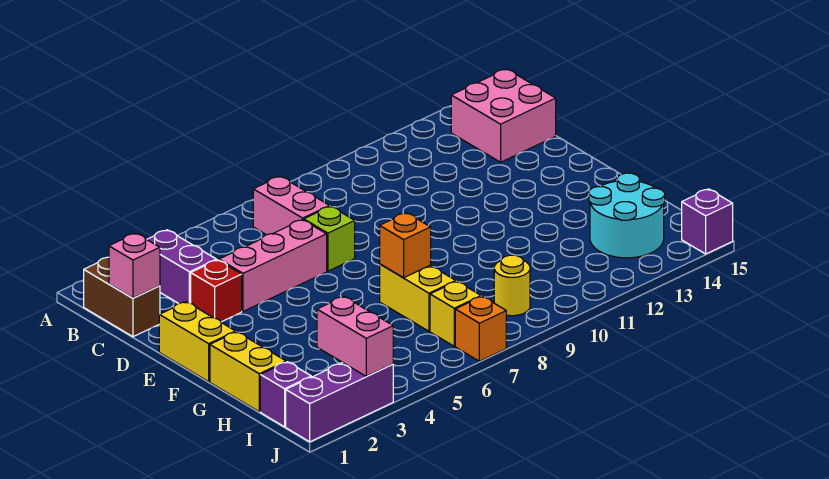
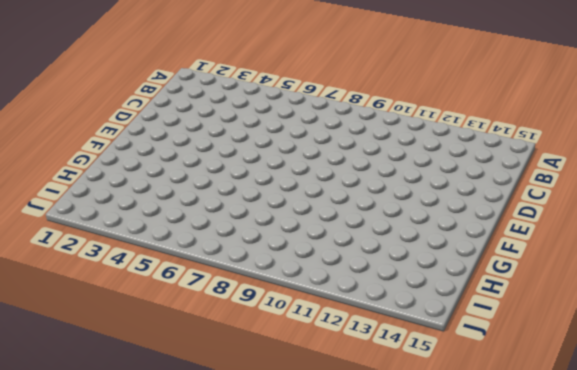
none -> brown brick B1:C1 level 1
none -> purple brick B3:C3 level 1
none -> pink brick B7:C7 level 1

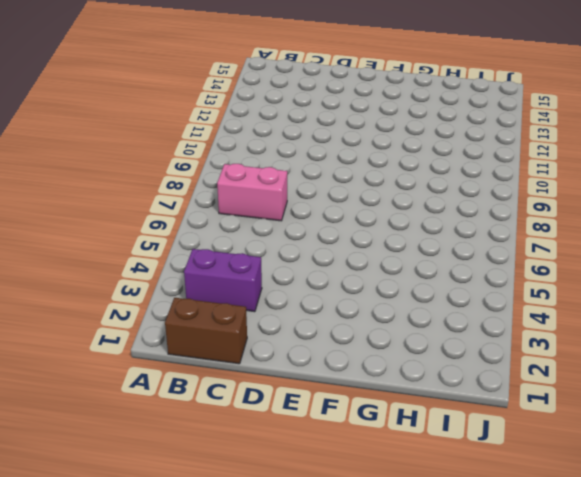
none -> pink brick B14:C15 level 1
none -> red brick D3 level 1
none -> pink brick D4:D6 level 1

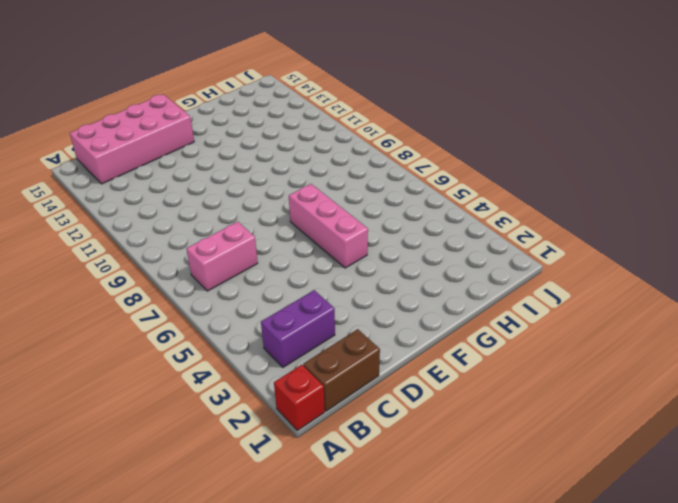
red brick A1 level 1 -> red brick D3 level 1
pink brick B14:E15 level 1 -> pink brick B14:C15 level 1
pink brick F5:F7 level 1 -> pink brick D4:D6 level 1
none -> lime brick D7 level 1
none -> yellow brick E1:F1 level 1
none -> yellow brick G1:H1 level 1

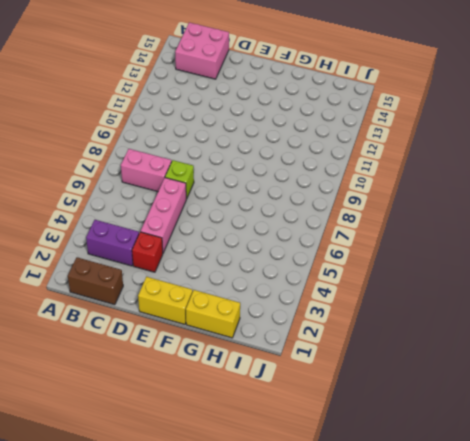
none -> yellow brick G7:H7 level 1
none -> cyan round brick H13:I14 level 1
none -> purple brick I1 level 1

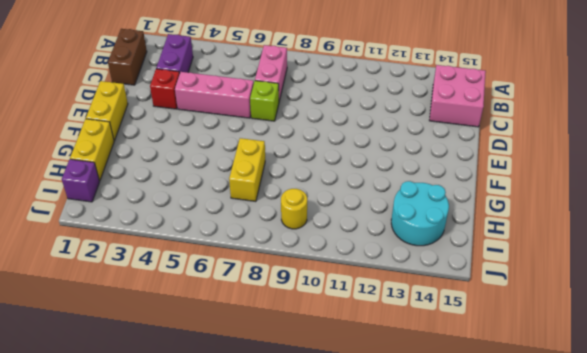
none -> yellow brick I7 level 1
none -> purple brick J1:J3 level 1
none -> orange brick J7 level 1

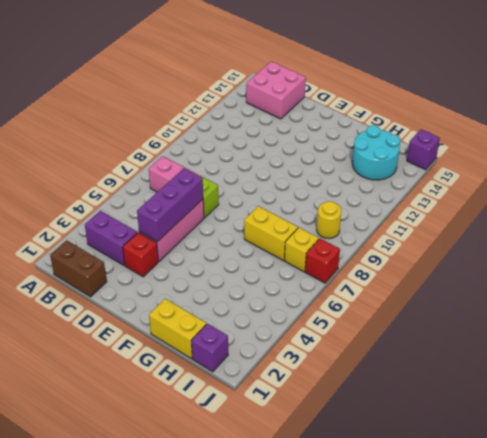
purple brick D4:D6 level 2 -> purple brick J1:J3 level 1
red brick J7 level 1 -> orange brick J7 level 1
none -> yellow brick E1:F1 level 1
none -> pink brick C1 level 2
none -> orange brick G7 level 2

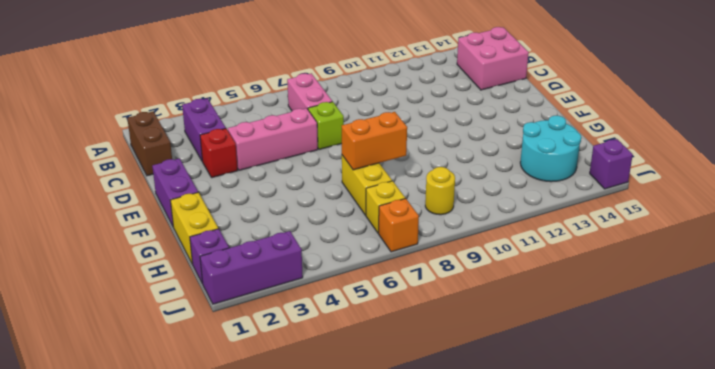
purple brick E1:F1 level 1 -> yellow brick E1:F1 level 1
orange brick G7:G8 level 2 -> orange brick G7 level 2
none -> pink brick C1 level 2
none -> pink brick I3:J3 level 2

